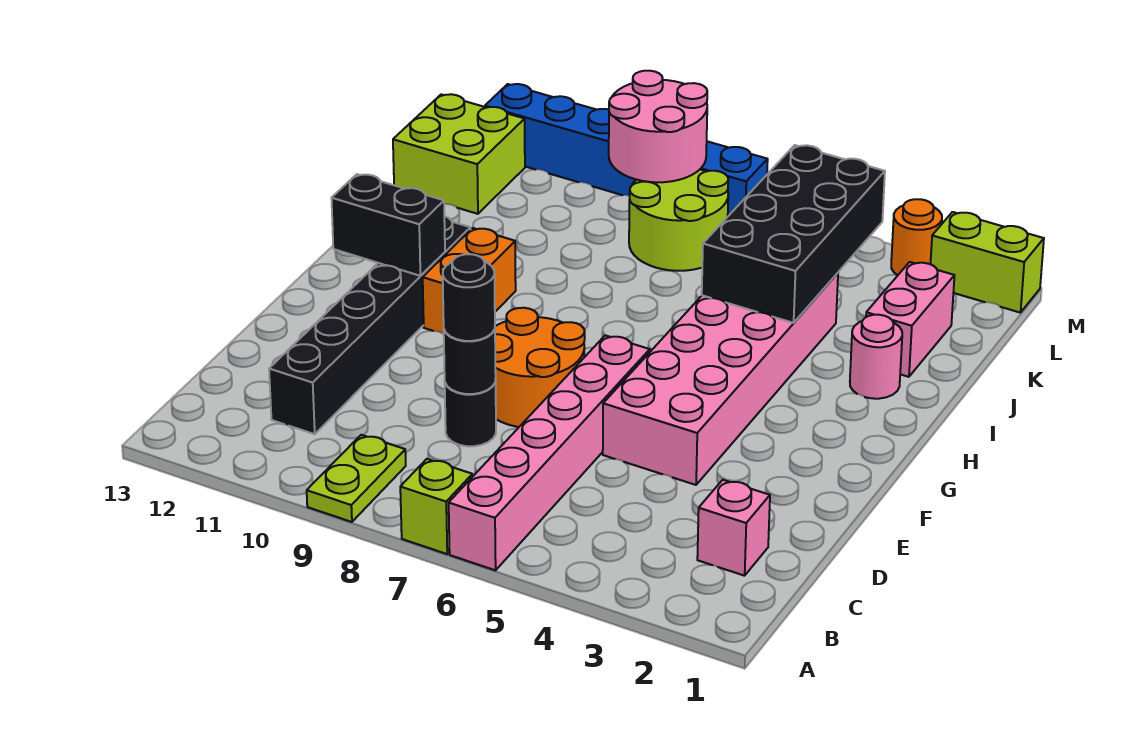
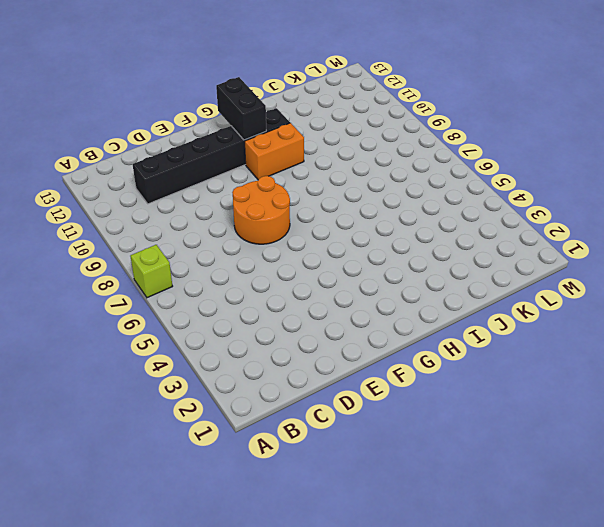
none -> pink brick A6:F6 level 1
none -> lime plate A9:B9 level 1
none -> pink brick C2 level 1

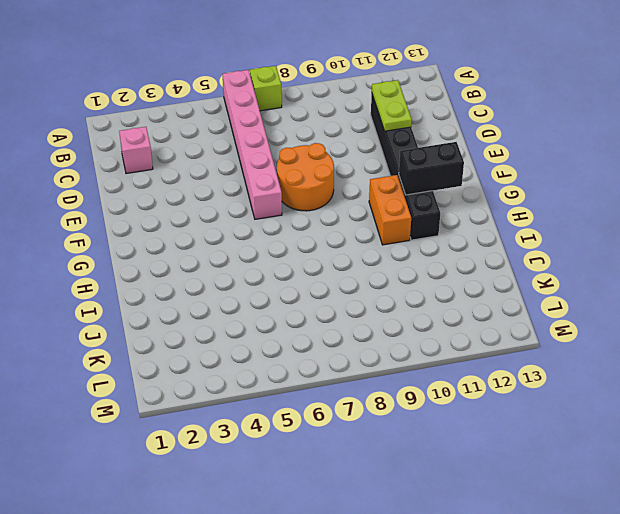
lime plate C11:D11 level 2 -> lime plate A9:B9 level 1
none -> black round brick D8 level 1
none -> pink brick E4:J5 level 1
none -> pink round brick I2 level 1

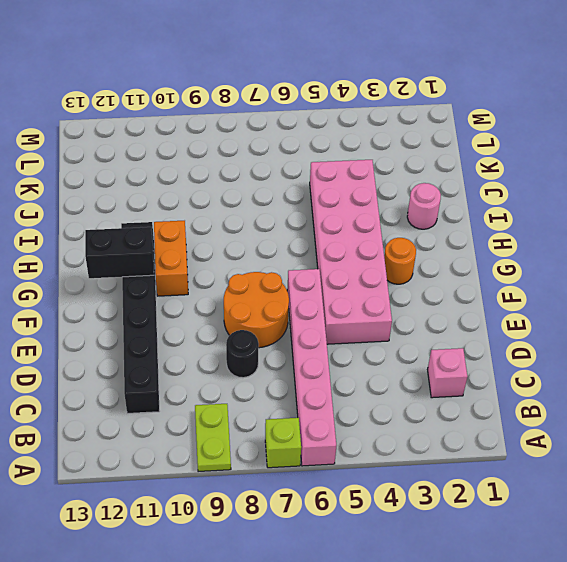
orange round brick G3 level 1 -> orange round brick M3 level 1
none -> pink brick J2:K2 level 1
none -> lime round brick K7:L8 level 1
none -> lime brick K12:L13 level 1

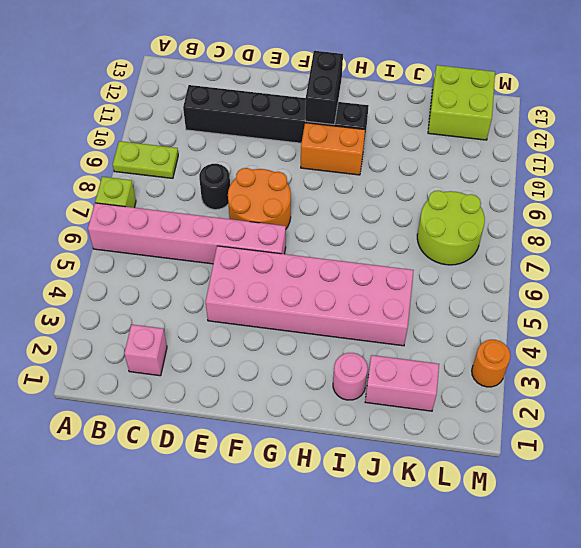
none -> lime brick M1:M2 level 1
none -> blue brick M7:M12 level 1
none -> black round brick D8 level 2

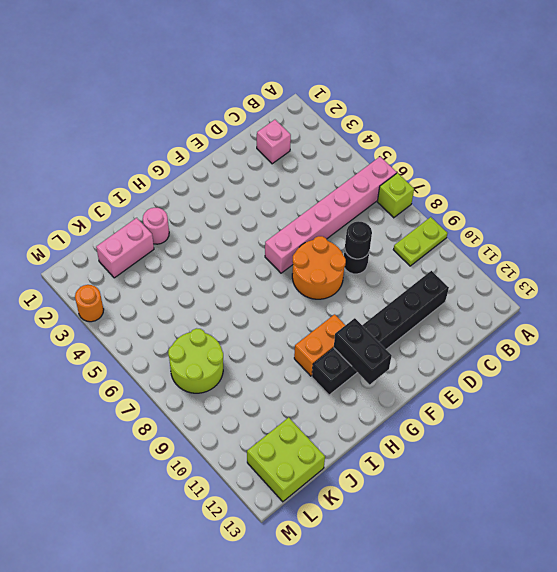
none -> pink brick E4:J5 level 1
none -> lime brick M1:M2 level 1
none -> blue brick M7:M12 level 1

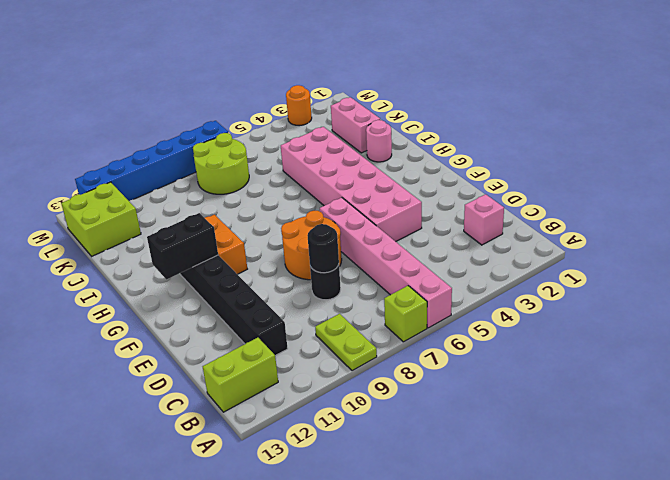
lime brick B12:B13 level 1 -> lime brick M1:M2 level 1
none -> black brick I4:L5 level 2
none -> pink round brick L8:M9 level 2
none -> black round brick D8 level 3

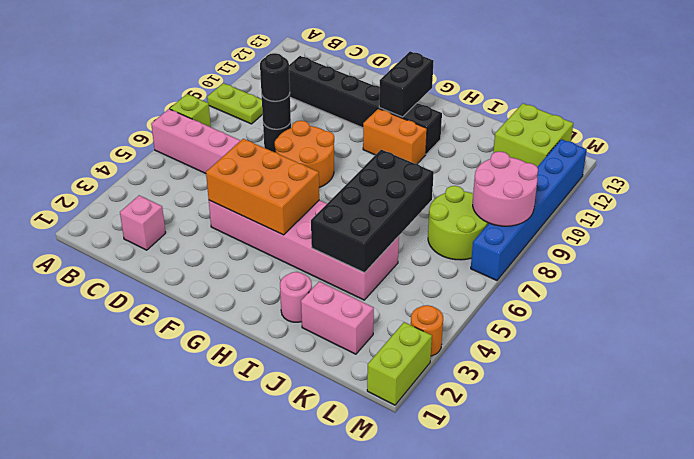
orange brick E4:G5 level 2 -> none
black brick I4:J7 level 2 -> black brick I4:L5 level 2

